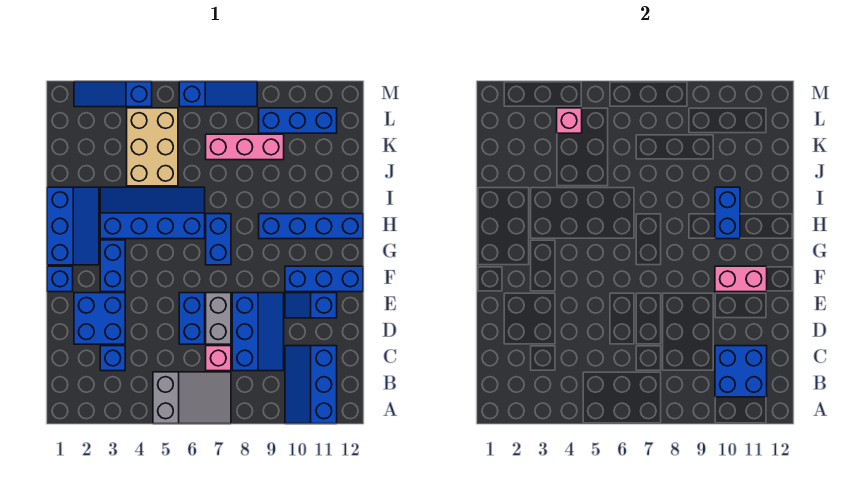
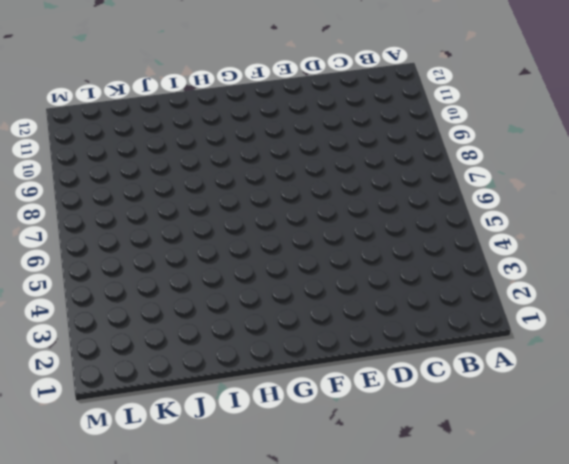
none -> grey slope A5:B7 level 1 top 5
none -> blue slope A10:C11 level 1 top 11
none -> blue brick C3 level 1

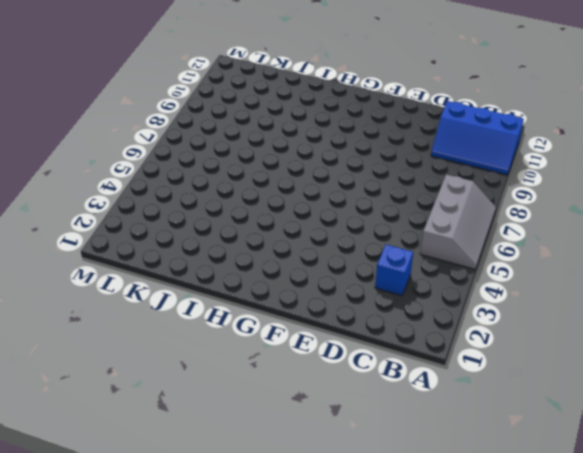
grey slope A5:B7 level 1 top B -> grey slope A5:B7 level 1 top 5
none -> pink brick C7 level 1
none -> blue slope C8:E9 level 1 top 8
none -> blue brick D2:E3 level 1

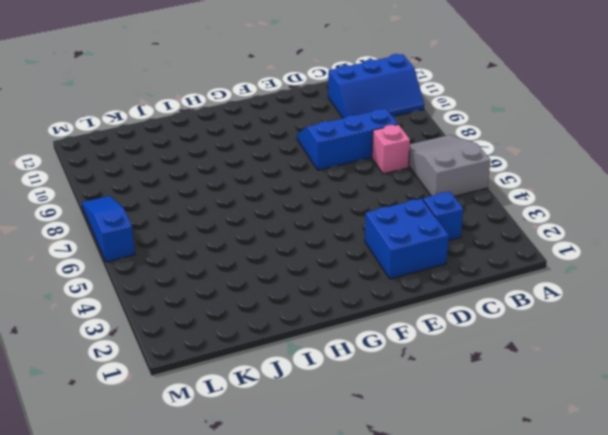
none -> blue brick D6:E6 level 1
none -> grey brick D7:E7 level 1
none -> blue slope E10:E11 level 1 top 11

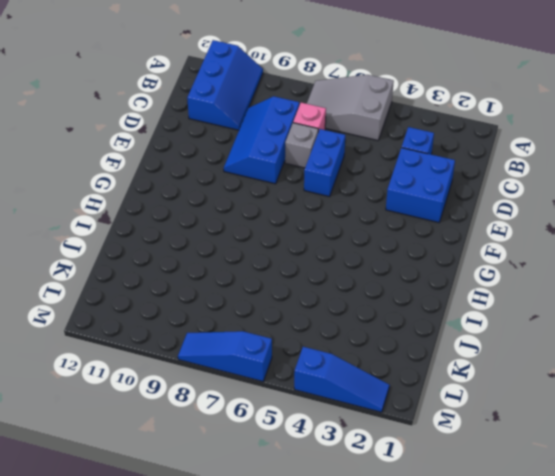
grey brick D7 level 1 -> grey brick D7:E7 level 1
none -> blue slope E10:E11 level 1 top 11
none -> blue brick F1 level 1
none -> blue brick F3:G3 level 1

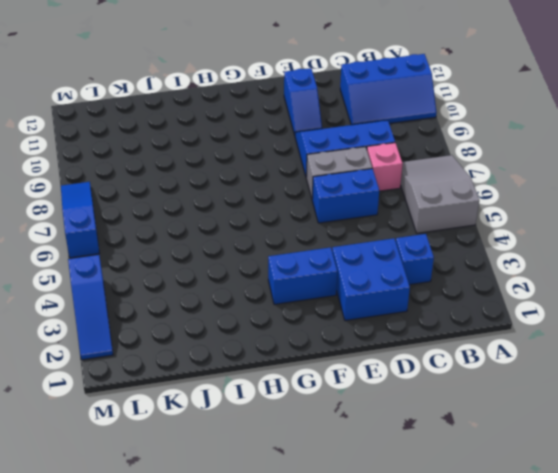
none -> blue brick F1 level 1
none -> blue brick F10:F12 level 1
none -> blue slope G1:I2 level 1 top 1

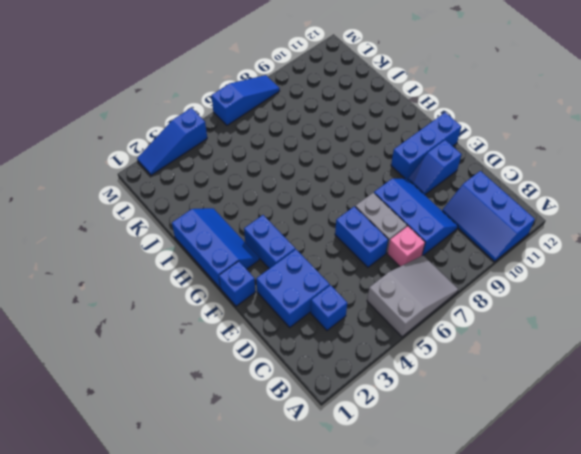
none -> blue brick G7:H7 level 1
none -> blue slope H3:I6 level 1 top H
none -> blue brick H9:H12 level 1

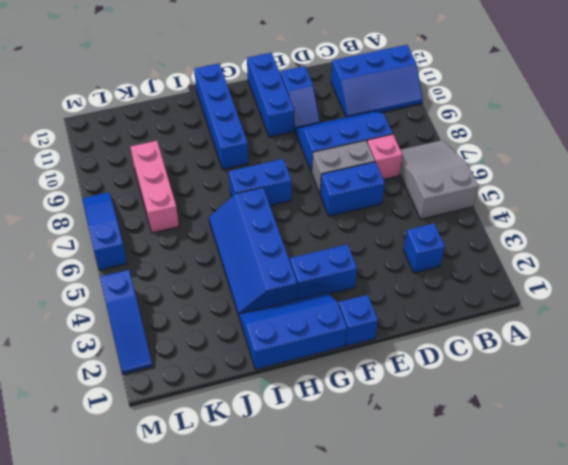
none -> blue brick D2:E3 level 1
none -> tan brick J4:L5 level 1
none -> blue brick L9:L11 level 1

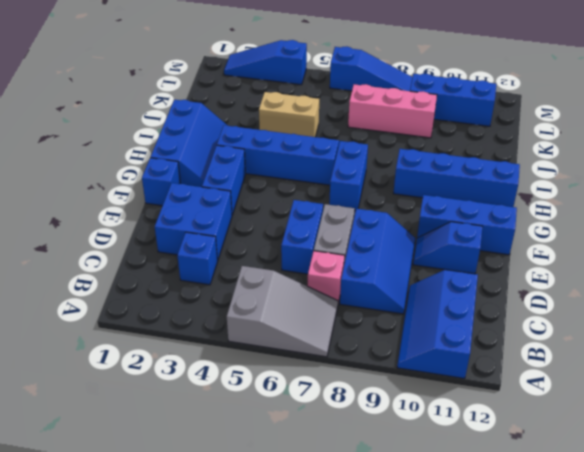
tan brick J4:J5 level 1 -> tan brick J4:L5 level 1
none -> blue brick B10:C11 level 2
none -> pink brick F10:F11 level 2
none -> blue brick H10:I10 level 2

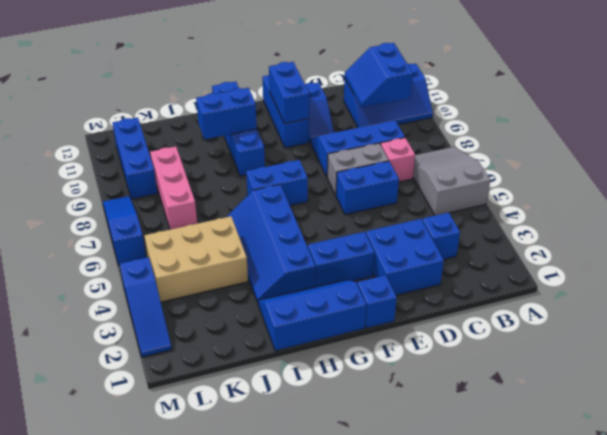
blue slope B10:C11 level 2 top B -> blue brick B10:C11 level 2
blue brick F10:F11 level 2 -> pink brick F10:F11 level 2
none -> pink brick L4 level 2

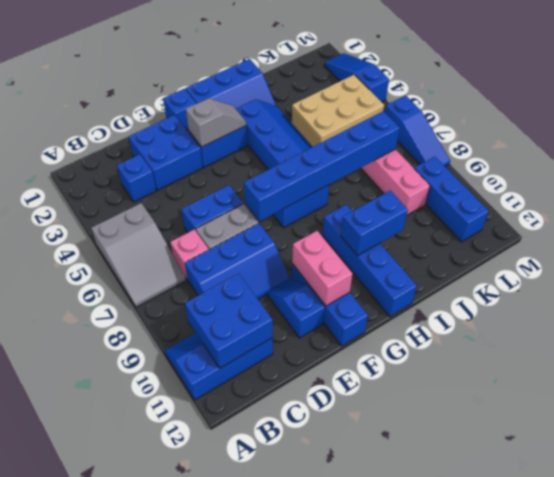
grey slope F3:G3 level 2 top F -> none
blue brick F7:K7 level 2 -> none
none -> pink brick L4 level 2

